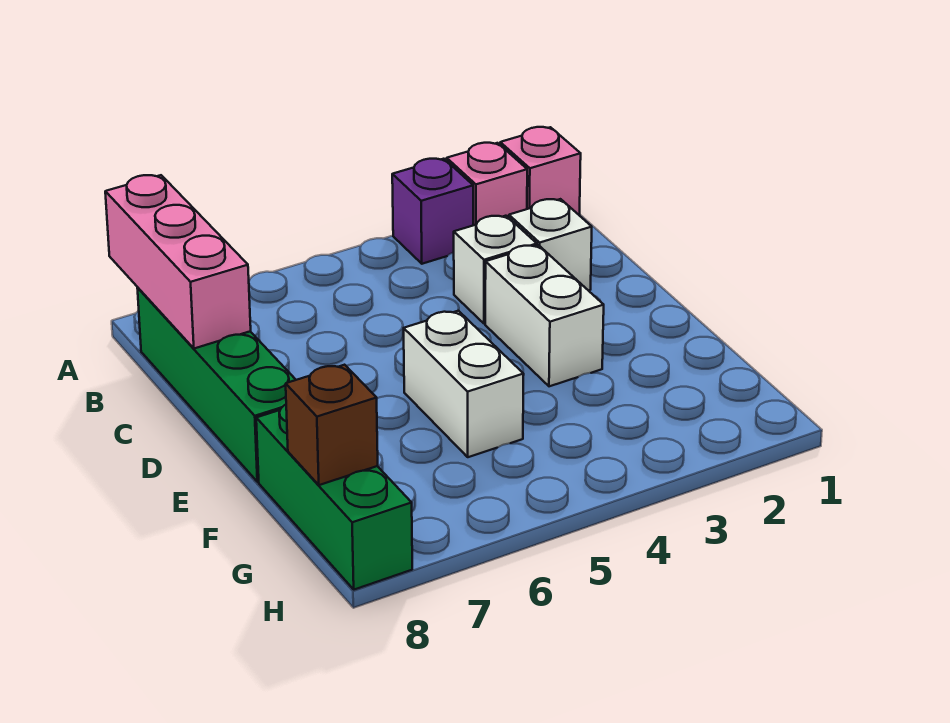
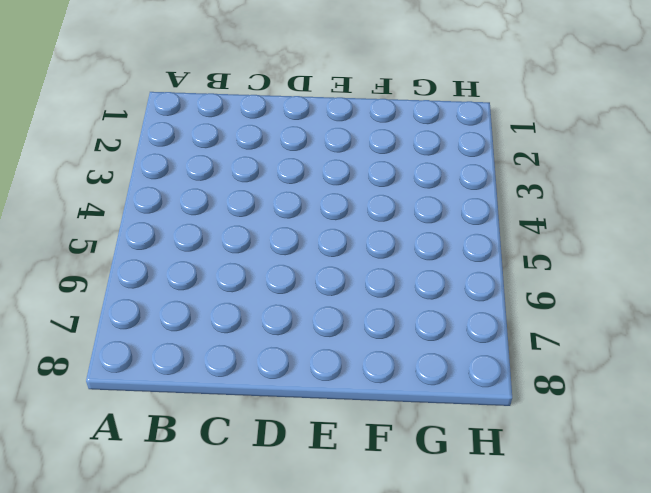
none -> pink brick A1 level 1
none -> pink brick A2 level 1

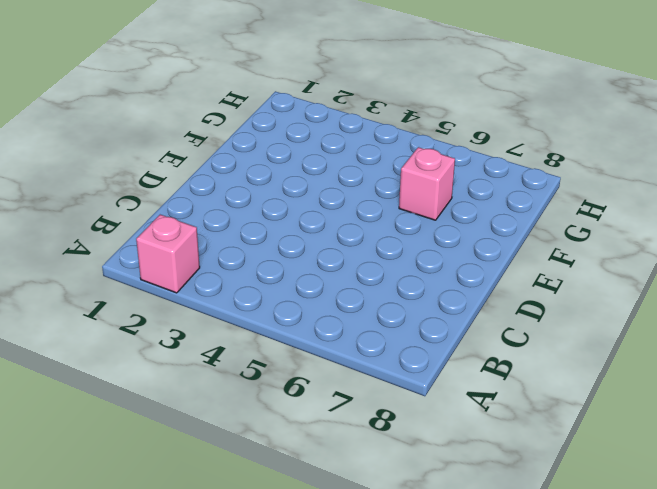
pink brick F6 level 1 -> pink brick A1 level 1
none -> purple brick A3 level 1
none -> green brick B8:E8 level 1

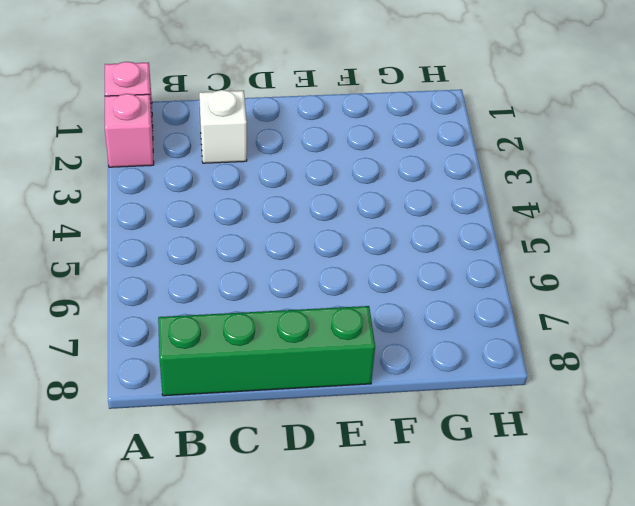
none -> purple brick A3 level 1
none -> white brick C3 level 1

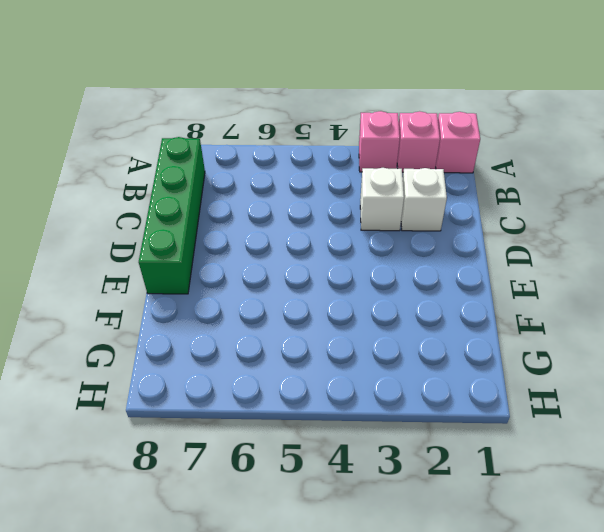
pink brick A3 level 1 -> purple brick A3 level 1
none -> white brick D3:E3 level 1
none -> white brick E5:F5 level 1

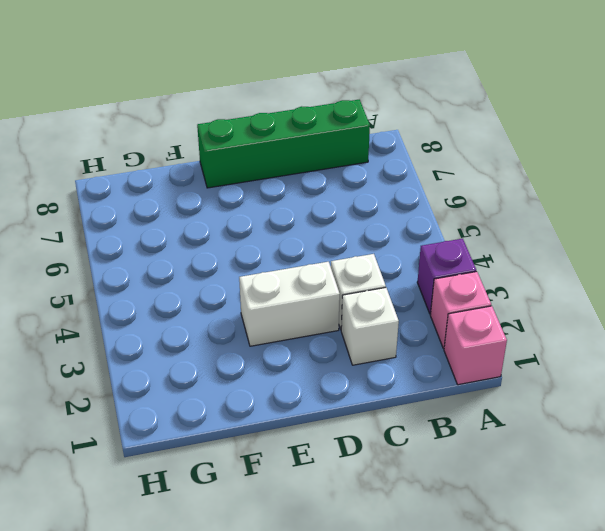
none -> white brick E5:F5 level 1
none -> green brick F8:H8 level 1

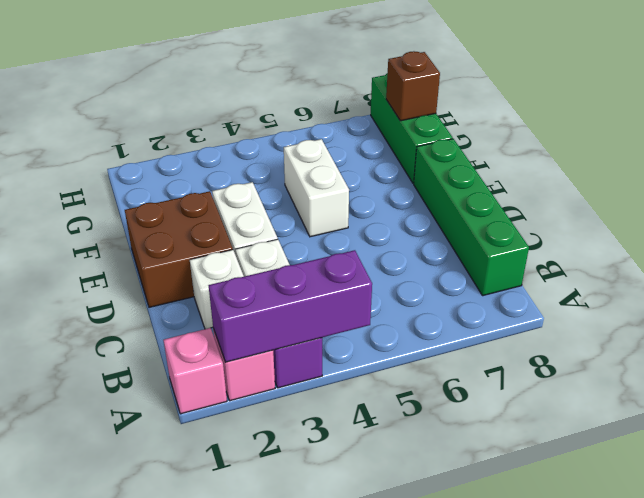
purple brick A2:A4 level 2 -> none
brown brick D1:E2 level 1 -> none
none -> pink brick A8:C8 level 2

